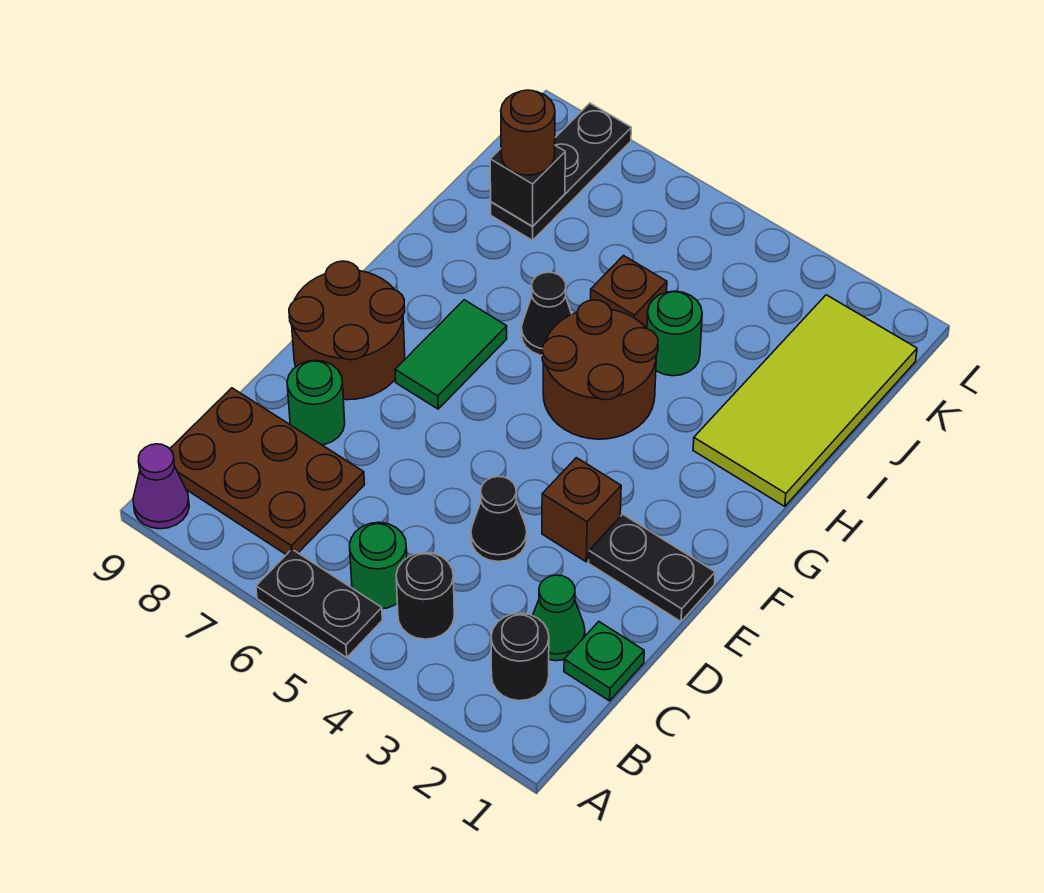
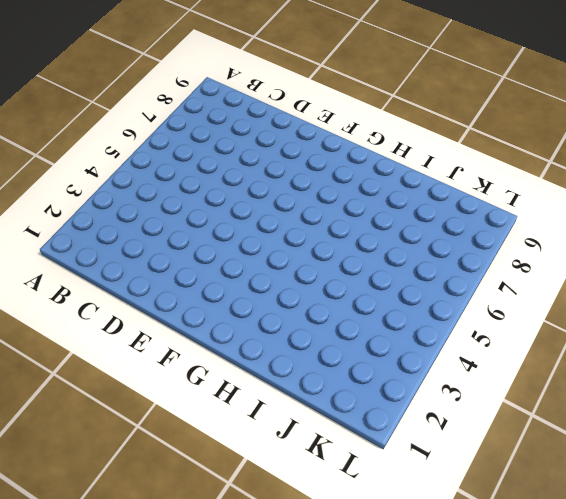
none -> black plate A5:A6 level 1
none -> purple cone A9 level 1
none -> black round brick B2 level 1

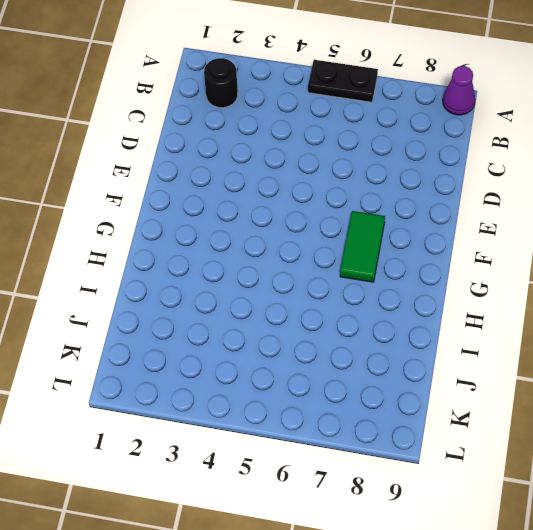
none -> black round brick B4 level 1
none -> green round brick B5 level 1
none -> brown plate B7:C9 level 1

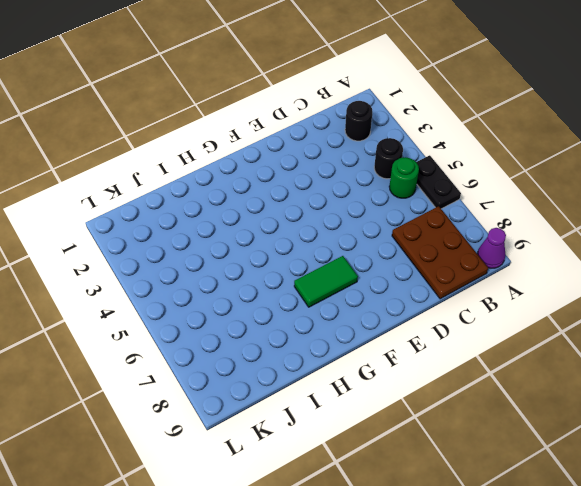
none -> green plate C1 level 1
none -> green cone C2 level 1
none -> black cone D4 level 1

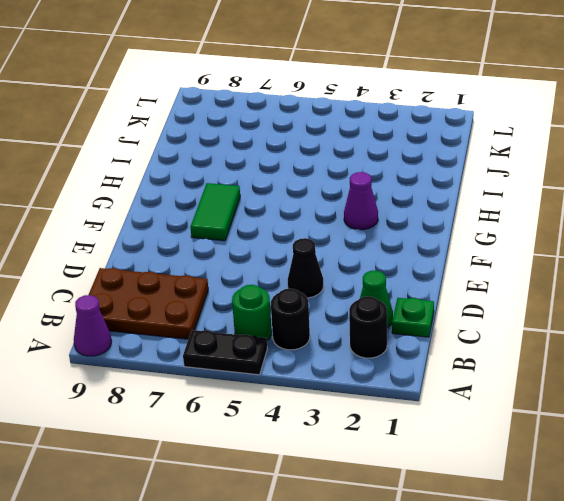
purple cone G3 level 1 -> none
none -> green round brick D8 level 1
none -> black plate E1:E2 level 1
none -> brown brick E3 level 1

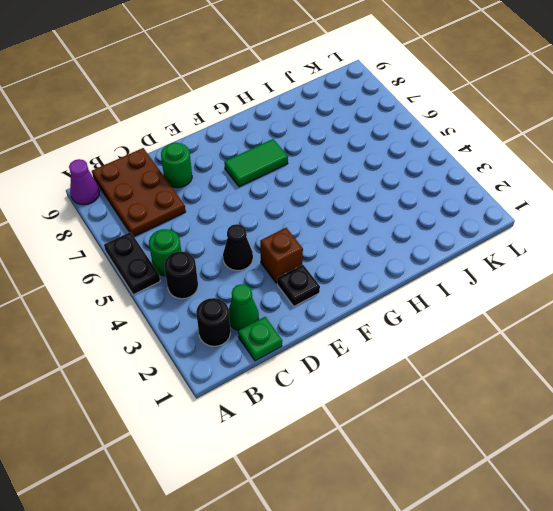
black plate E2 level 1 -> black plate E1:E2 level 1
none -> brown round brick E8:F9 level 1
none -> brown round brick G4:H5 level 1
none -> lime tile H1:K2 level 1

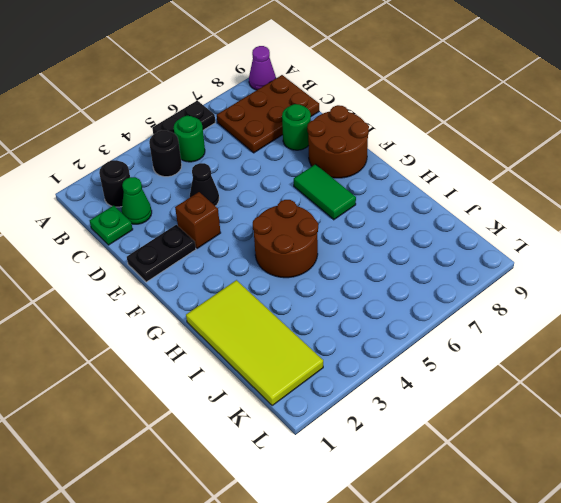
none -> black cone H6 level 1
none -> green round brick I4 level 1
none -> brown brick I5 level 1

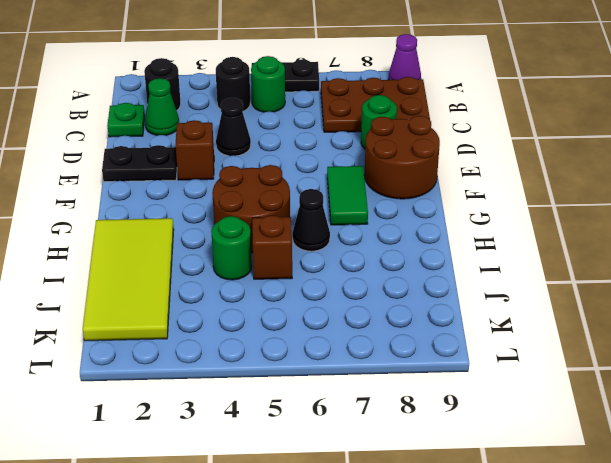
none -> black plate J8:L8 level 1
none -> black brick J8 level 2
none -> brown round brick J8 level 3

